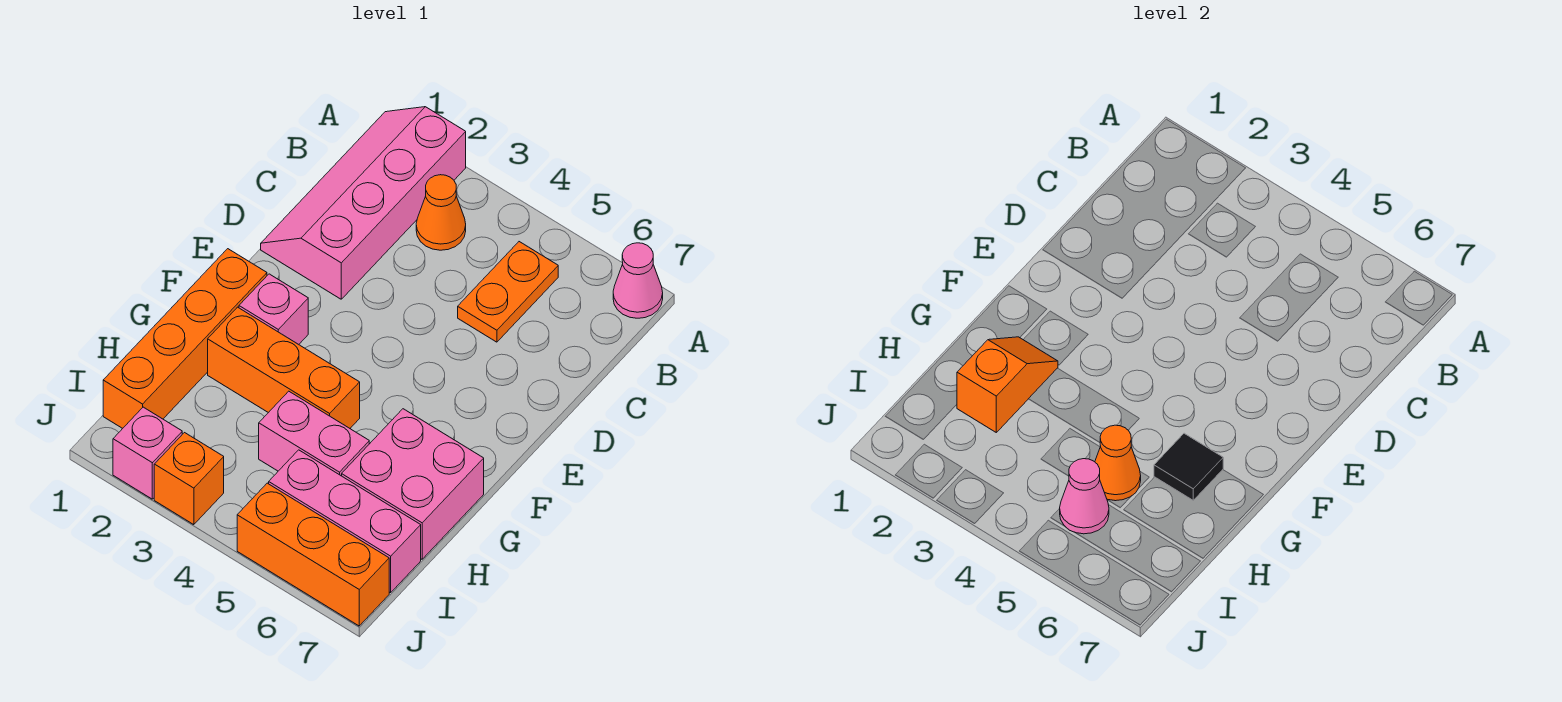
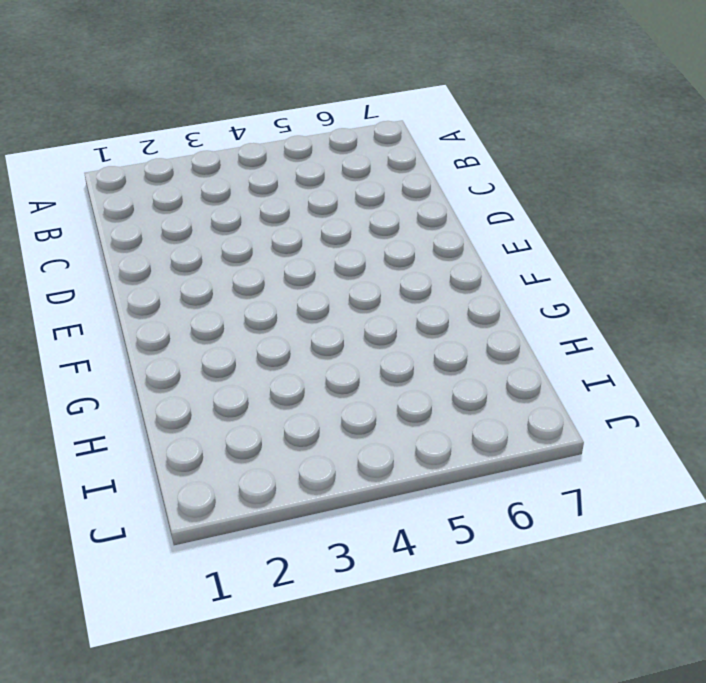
none -> pink slope A1:D2 level 1 top 2
none -> pink cone A7 level 1
none -> orange cone B3 level 1

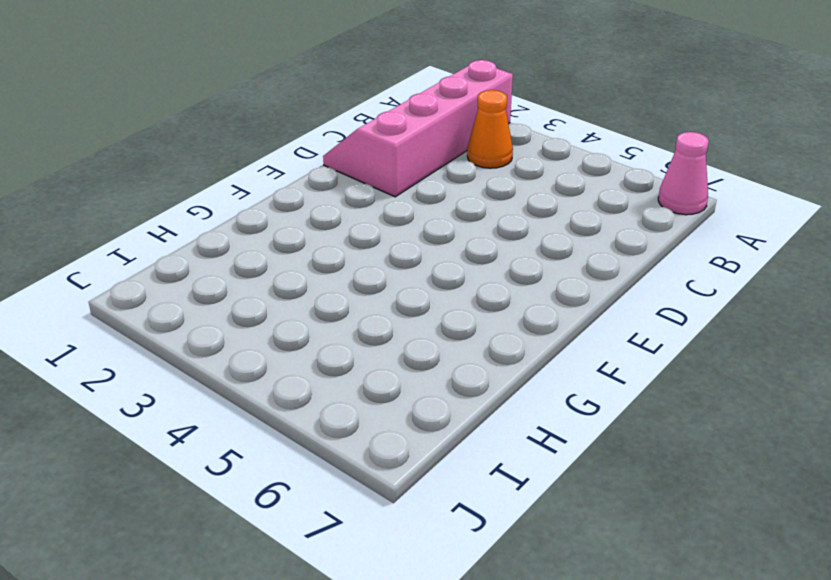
none -> orange plate B5:C5 level 1
none -> orange brick F1:I1 level 1
none -> pink brick F2 level 1

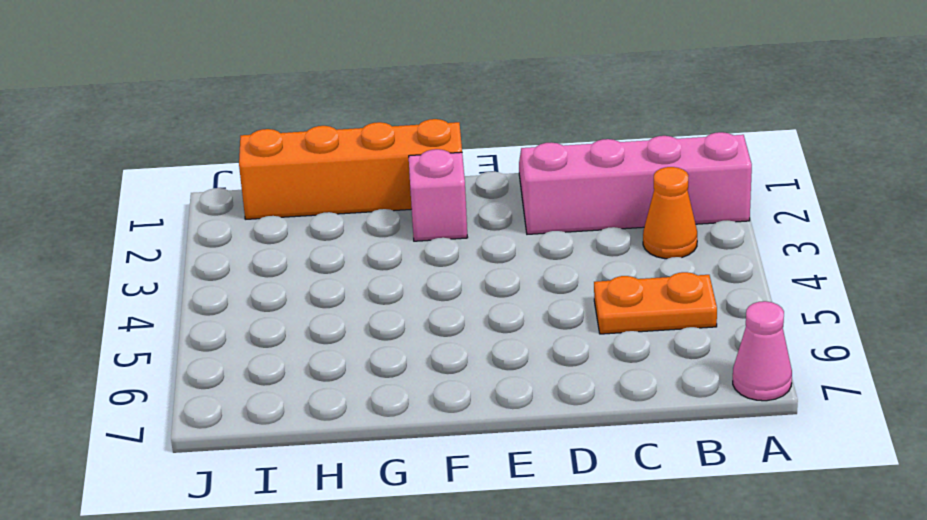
none -> orange brick G2:G4 level 1
none -> pink brick G6:H7 level 1
none -> pink brick H4:H5 level 1

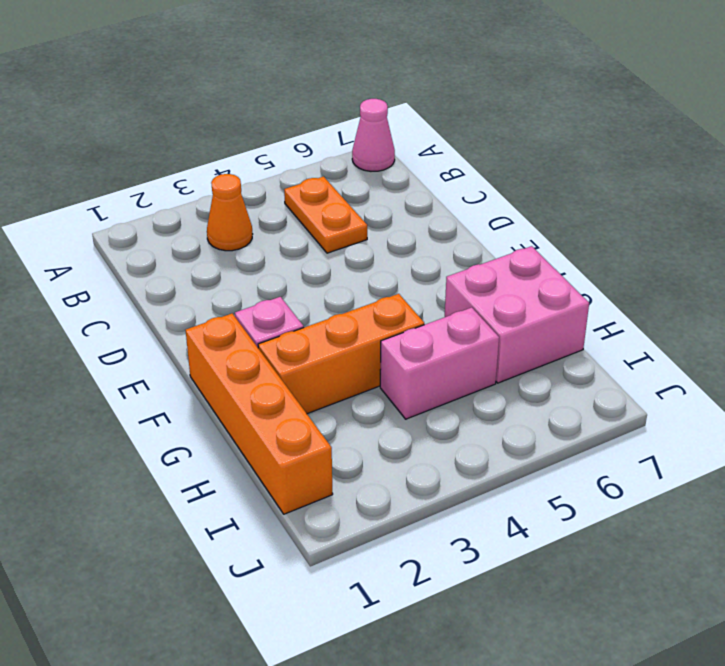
none -> pink slope A1:D2 level 1 top 2
none -> pink brick I5:I7 level 1
none -> pink brick J2 level 1

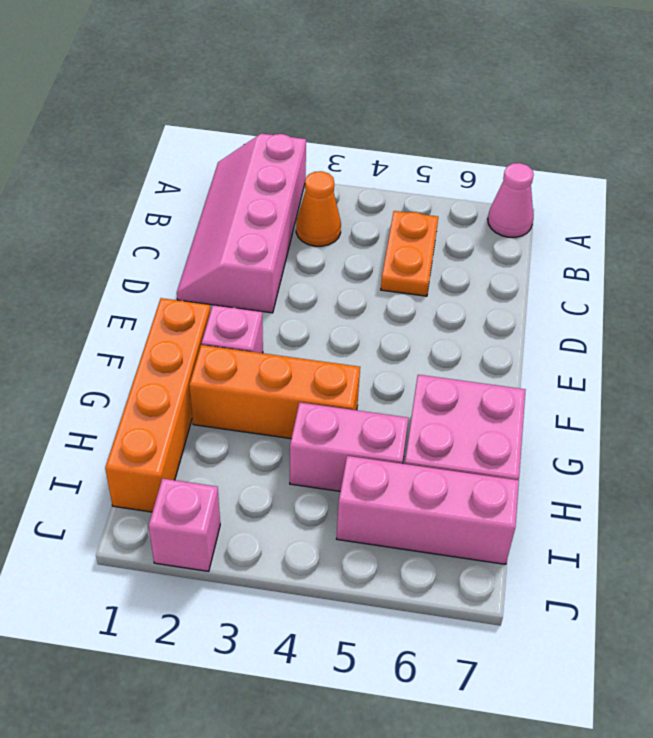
none -> orange brick J3 level 1
none -> orange brick J5:J7 level 1
none -> orange slope G2:H2 level 2 top H

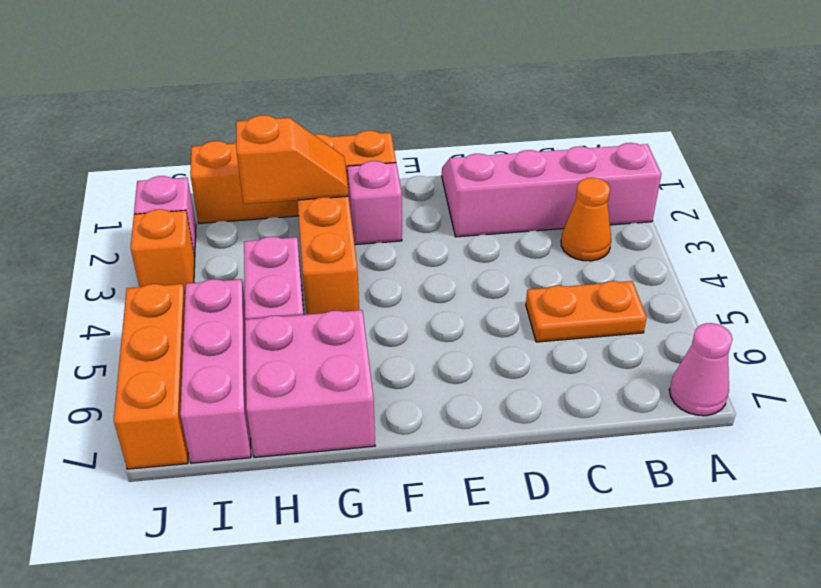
none -> black tile G6 level 2
none -> orange cone H5 level 2
none -> pink cone I5 level 2

